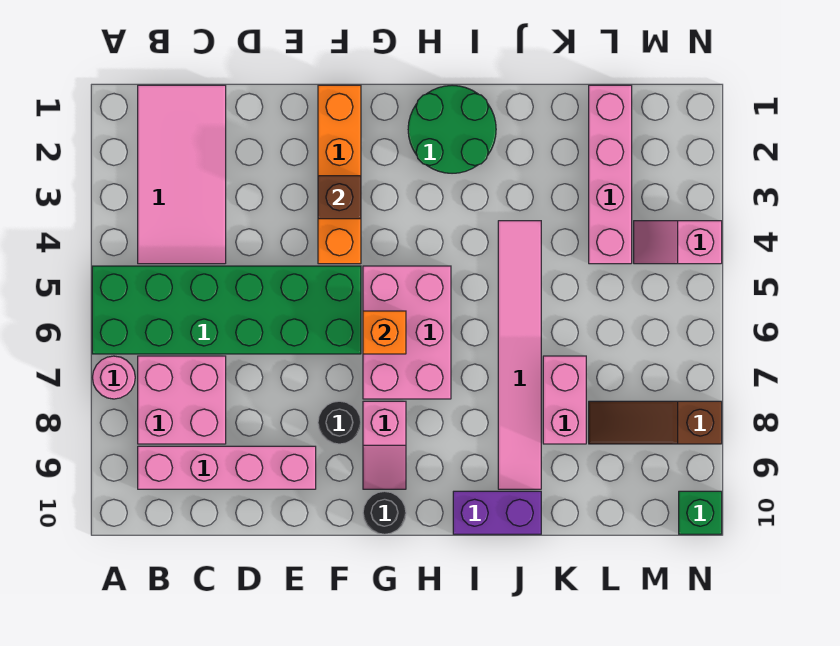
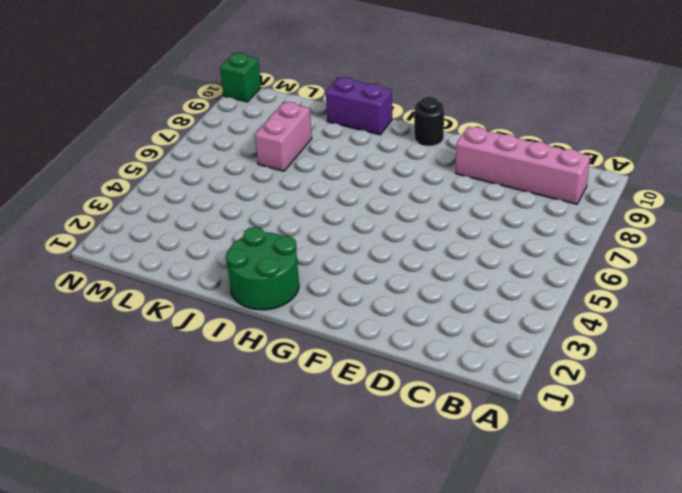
none -> green brick A5:F6 level 1
none -> pink round brick A7 level 1
none -> pink tile B1:C4 level 1

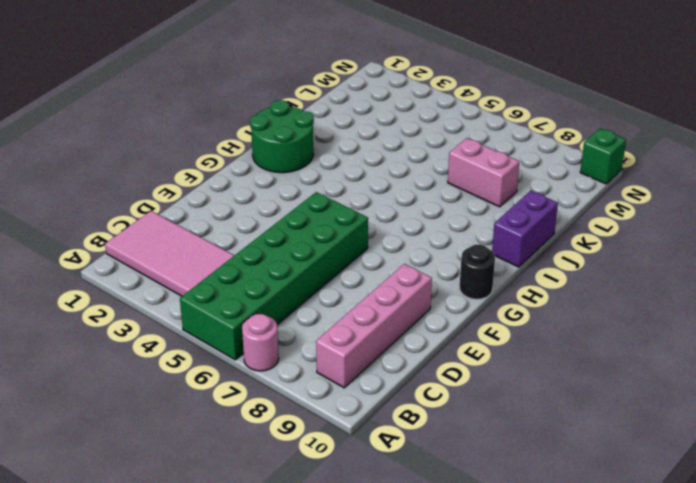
none -> pink brick B7:C8 level 1
none -> orange brick F1:F4 level 1
none -> black round brick F8 level 1

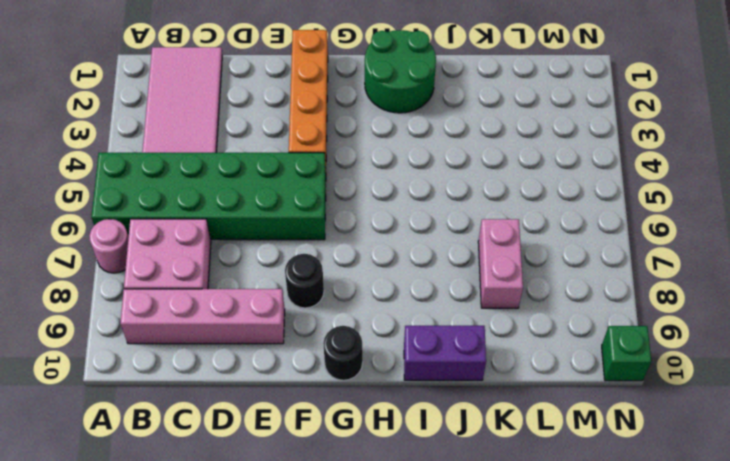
none -> pink brick G5:H7 level 1
none -> pink slope G8:G9 level 1 top 8
none -> pink tile J4:J9 level 1

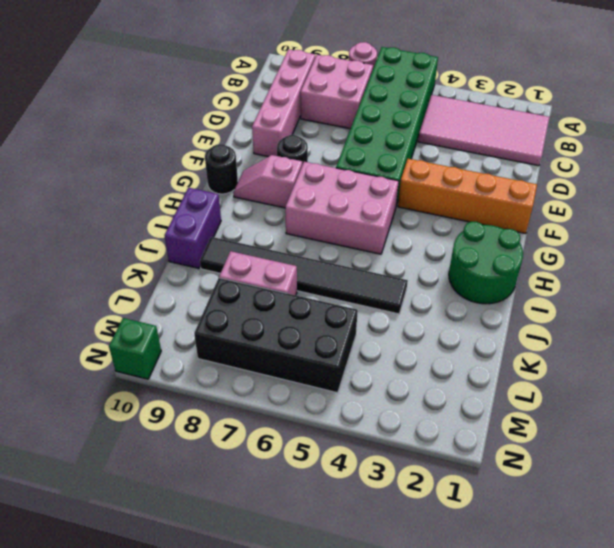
black tile J4:J9 level 1 -> pink tile J4:J9 level 1
black brick L5:M8 level 1 -> brown slope L8:N8 level 1 top N
none -> pink brick L1:L4 level 1
none -> pink slope M4:N4 level 1 top N
none -> brown brick F3 level 2

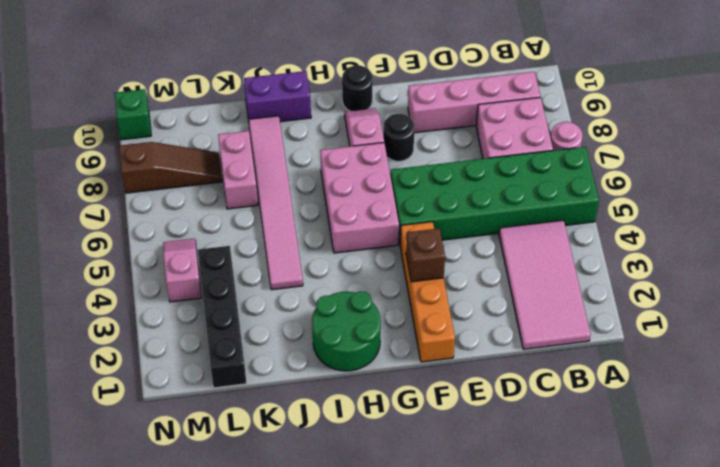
black brick L1:L4 level 1 -> pink brick L1:L4 level 1
pink slope M4:M5 level 1 top 4 -> pink slope M4:N4 level 1 top N
none -> orange brick G6 level 2

